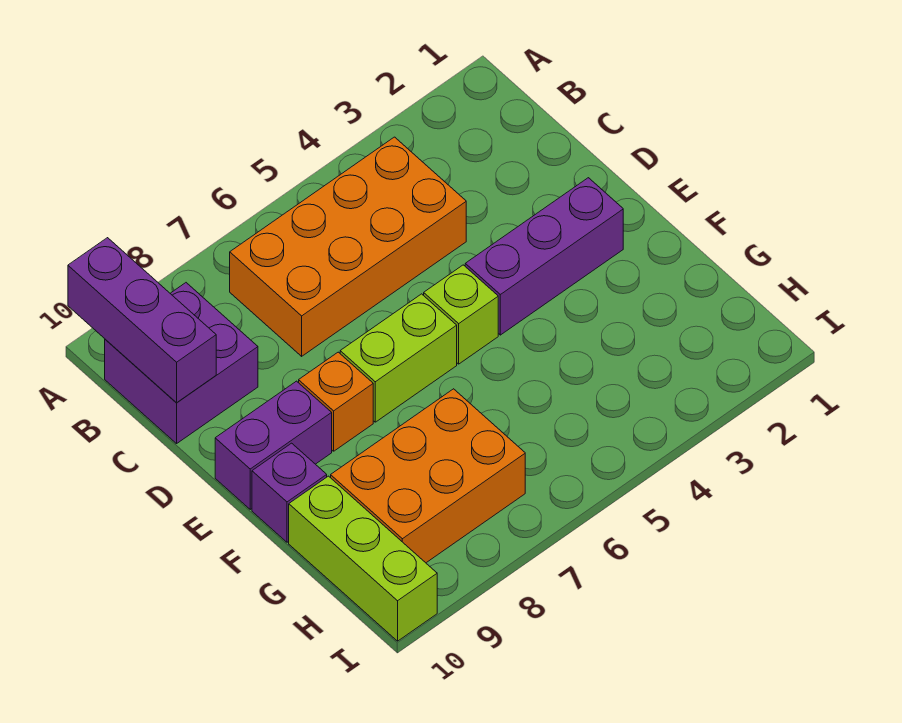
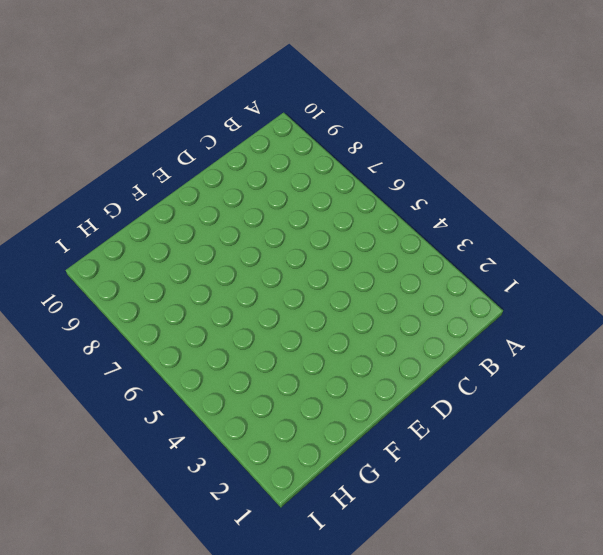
none -> orange brick B4:C7 level 1
none -> purple brick B9:C10 level 1

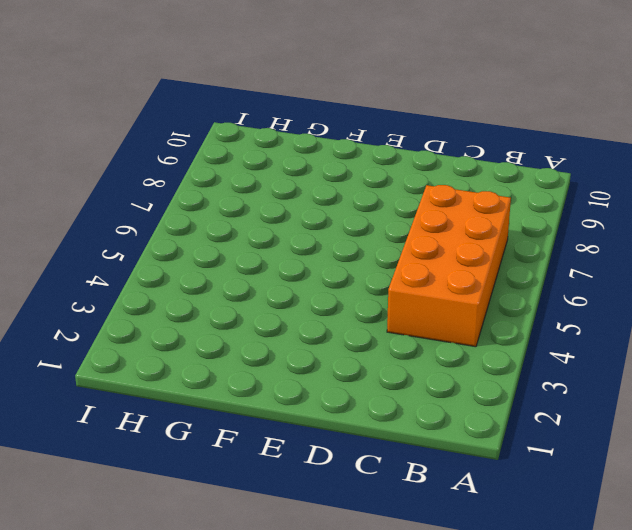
none -> purple brick B9:C10 level 1
none -> purple brick E2:E4 level 1

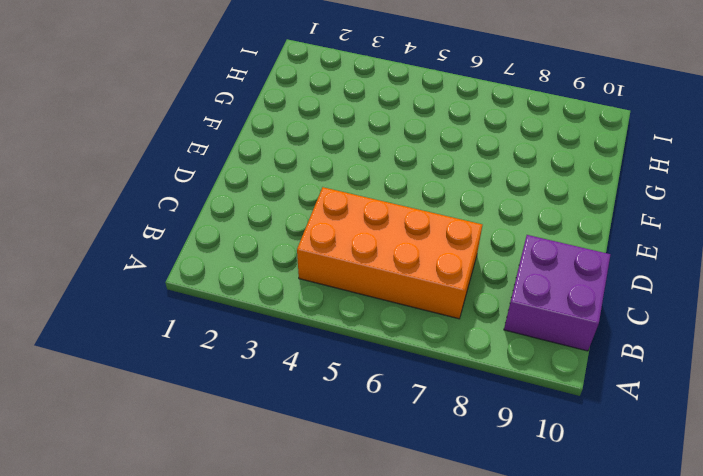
none -> purple brick E2:E4 level 1
none -> lime brick E5 level 1

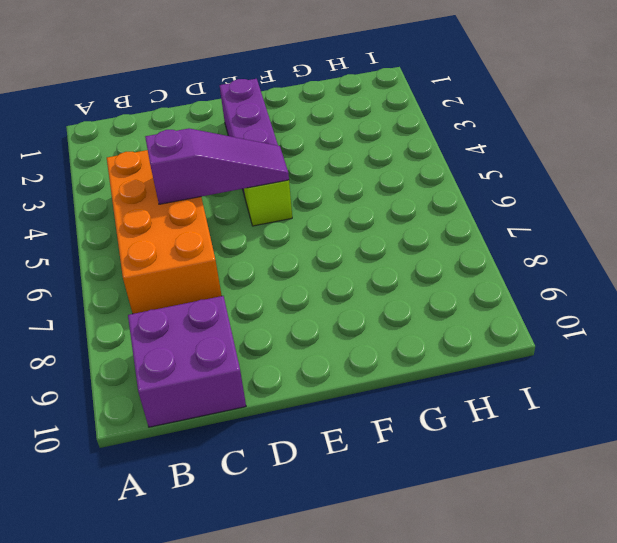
purple slope C5:E5 level 2 top C -> none
none -> lime brick E6:E7 level 1
none -> orange brick E8 level 1

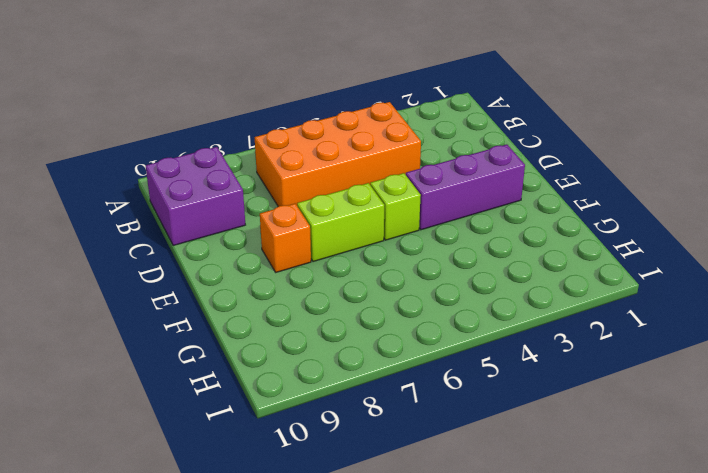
none -> purple brick E9:E10 level 1
none -> purple brick F10 level 1

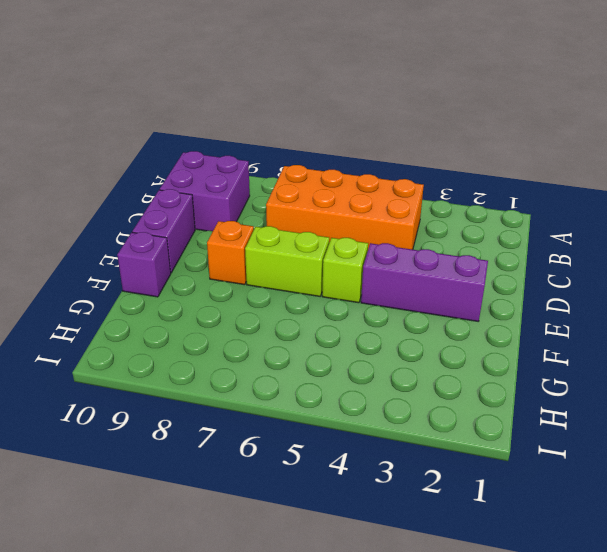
purple brick D10:E10 level 1 -> purple brick E9:E10 level 1
none -> orange brick G7:H9 level 1
none -> lime brick G10:I10 level 1

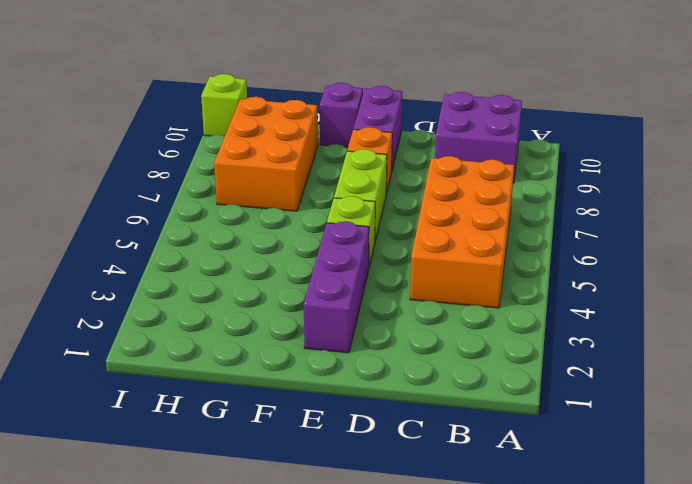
lime brick I10 level 1 -> lime brick G10:I10 level 1
none -> purple brick A10:C10 level 2

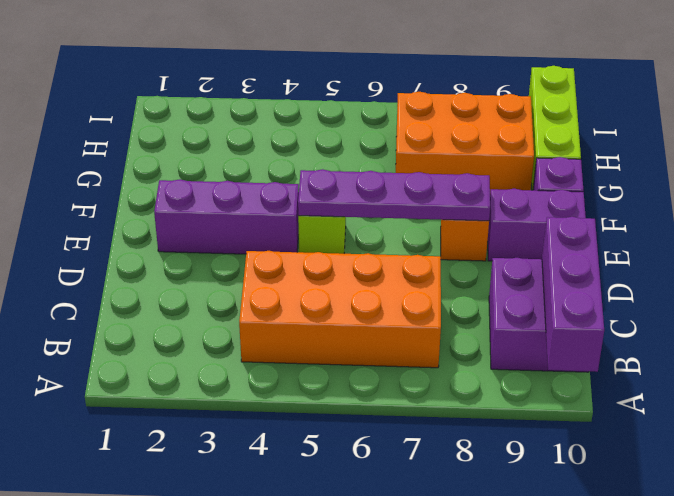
purple plate E5:E8 level 2 -> none
none -> lime brick E6:E7 level 1

